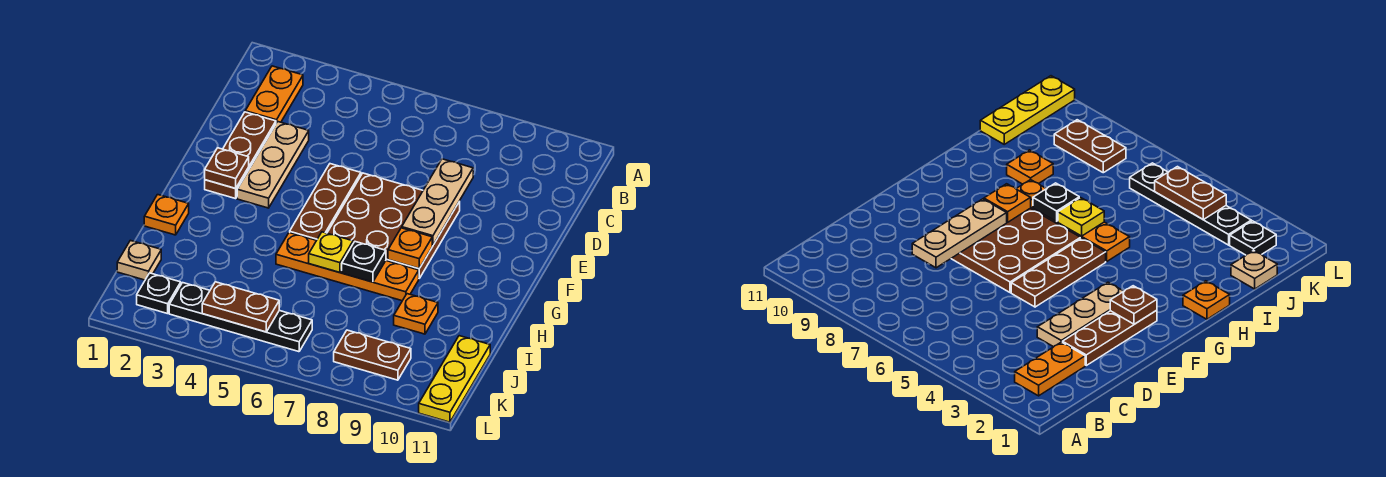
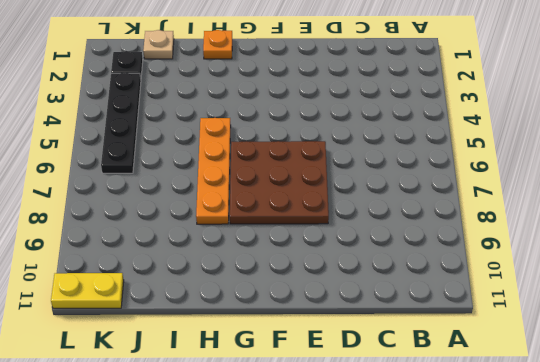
yellow plate K11:L11 level 1 -> yellow plate J11:L11 level 1
none -> orange plate B2:C2 level 1
none -> brown plate D2:F2 level 1
none -> tan plate D3:F3 level 1

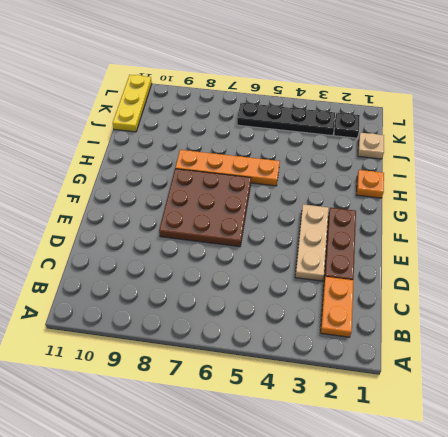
none -> brown plate E5:G5 level 1
none -> orange plate I9 level 1
none -> brown plate K8:K9 level 1

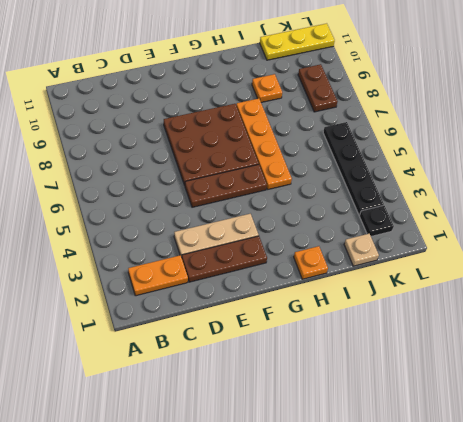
none -> tan plate D8:F8 level 2
none -> brown plate F2 level 2
none -> orange plate G8 level 2

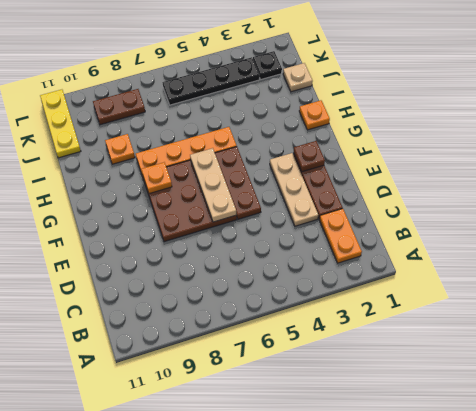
tan plate E6:G6 level 2 -> tan plate D8:F8 level 2
none -> yellow plate H6 level 2
none -> black plate H7 level 2
none -> brown plate K4:K5 level 2

